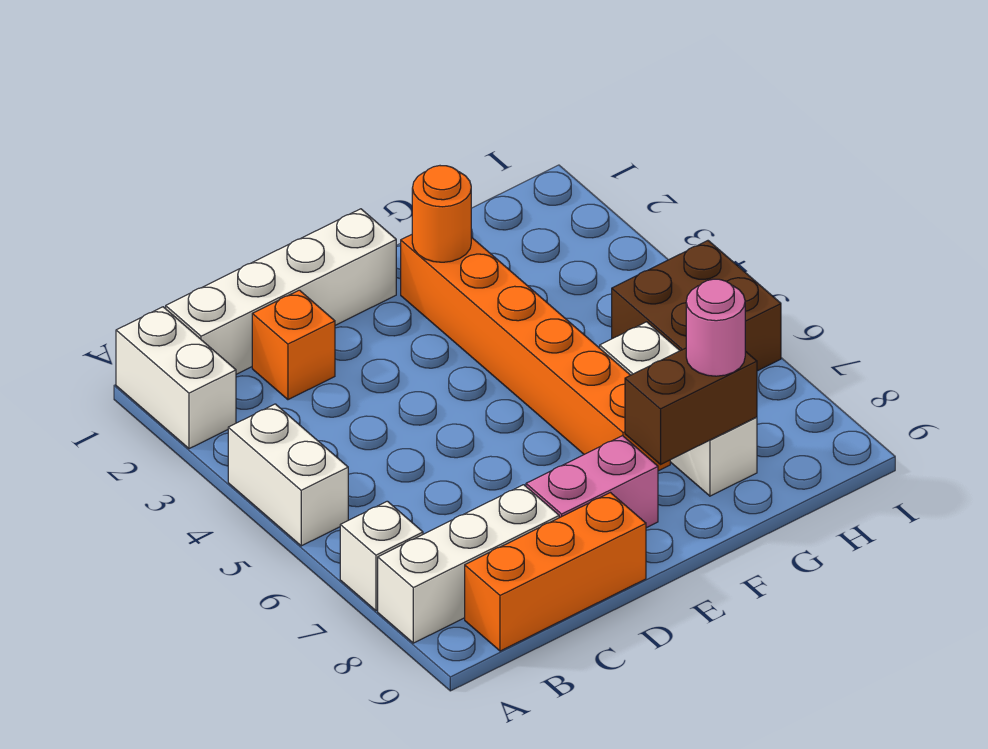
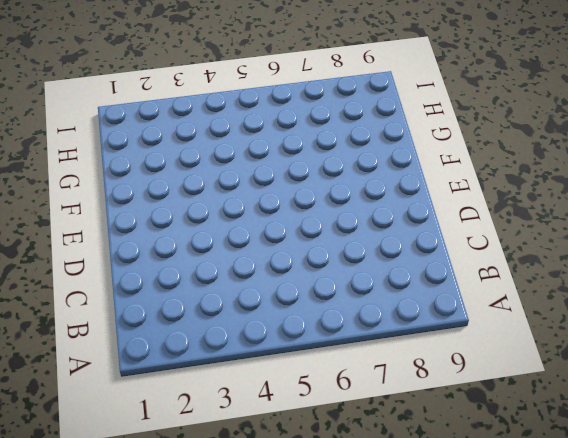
none -> white brick A1:A2 level 1
none -> white brick A4:A5 level 1
none -> white brick A7 level 1

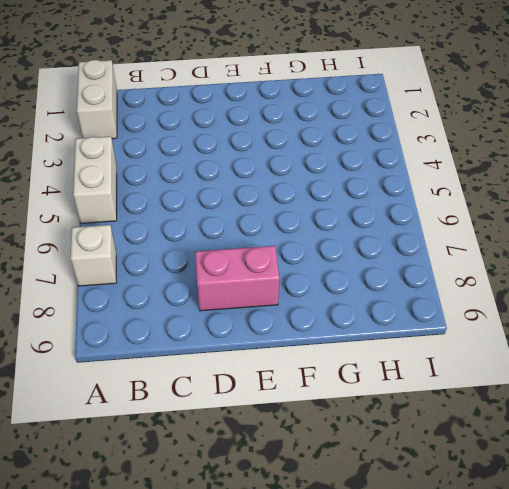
none -> white brick A8:C8 level 1
none -> white brick B1:E1 level 1
none -> orange brick B9:D9 level 1

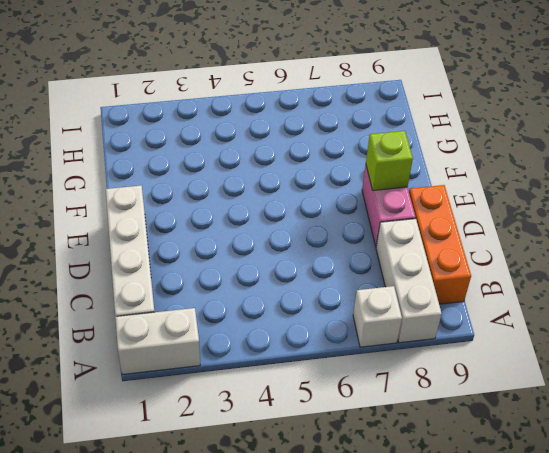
lime brick E8 level 2 -> none
none -> white brick A4:A5 level 1
none -> orange brick C2 level 1
none -> orange brick F2:F7 level 1

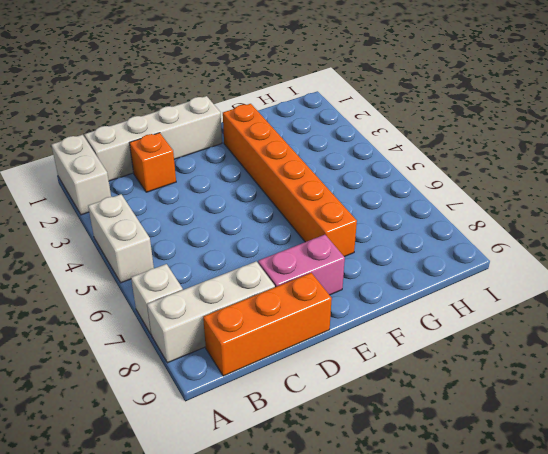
none -> white brick G6:G8 level 1
none -> brown brick H5:I6 level 1
none -> orange round brick F2 level 2

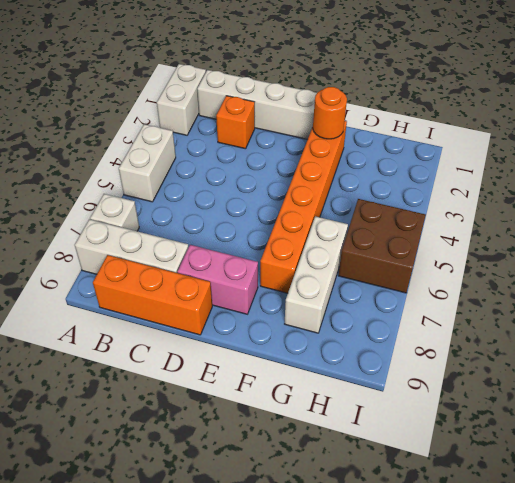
none -> brown brick F8:G8 level 2
none -> pink round brick G8 level 3

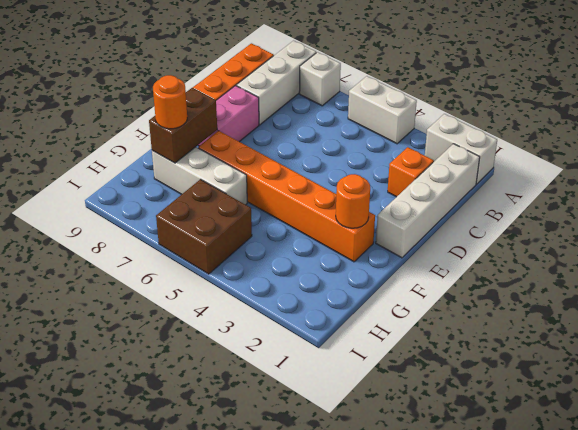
orange round brick G8 level 3 -> pink round brick G8 level 3

